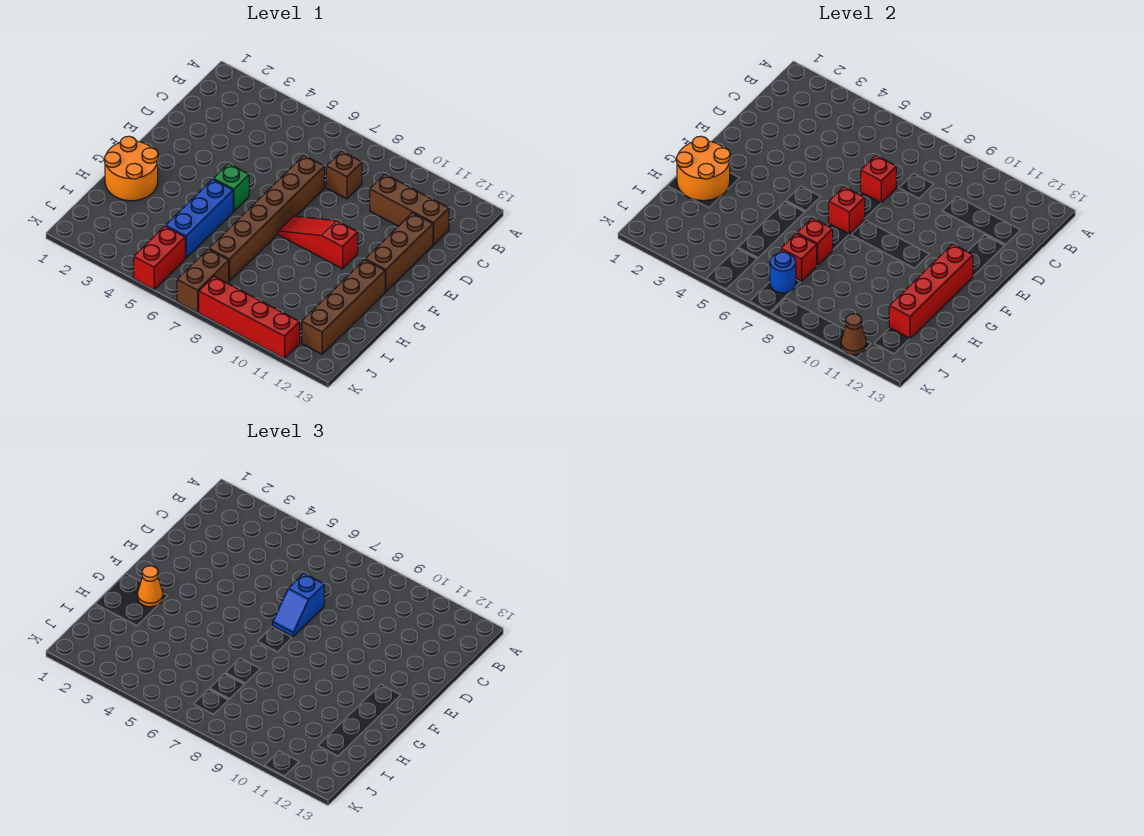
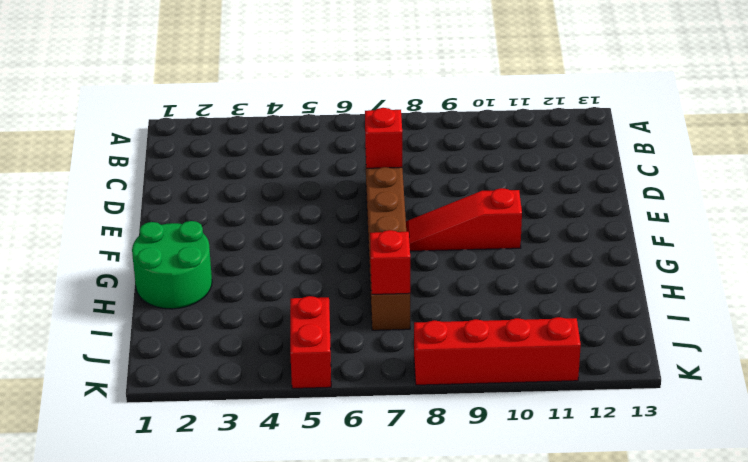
green round brick G1:H2 level 1 -> orange round brick G1:H2 level 1
none -> brown brick C8 level 1
none -> brown brick C10:C12 level 1
none -> brown brick D12:F12 level 1

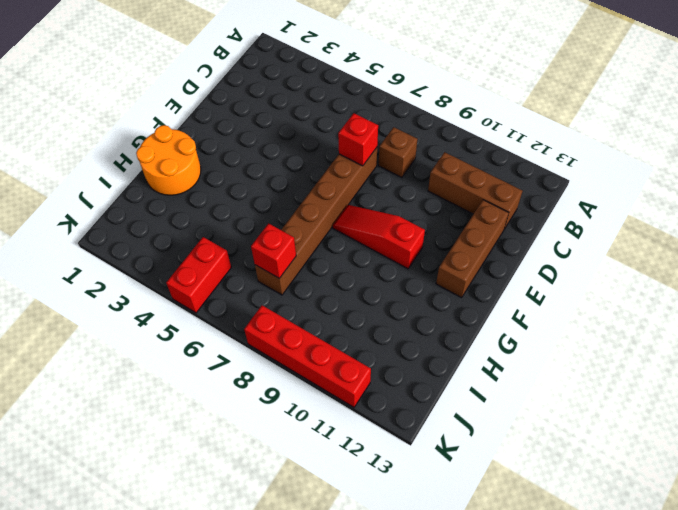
none -> green brick F5 level 1
none -> blue brick G5:I5 level 1
none -> brown brick G12:J12 level 1

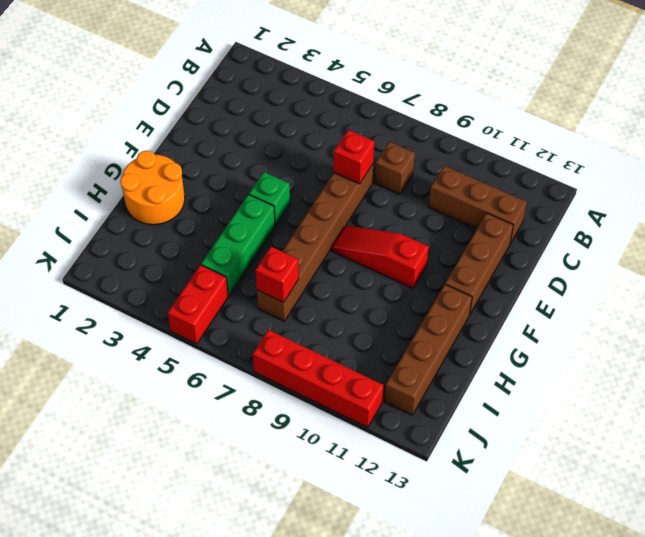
green brick G5:I5 level 1 -> blue brick G5:I5 level 1
none -> brown brick J7:K7 level 1
none -> red brick F7 level 2
none -> red brick F12:I12 level 2

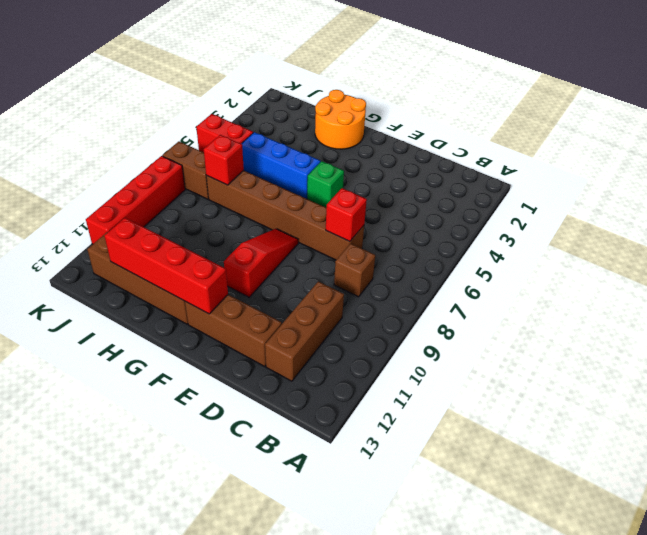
none -> red brick F7 level 2
none -> orange round brick G1:H2 level 2
none -> red brick H7 level 2

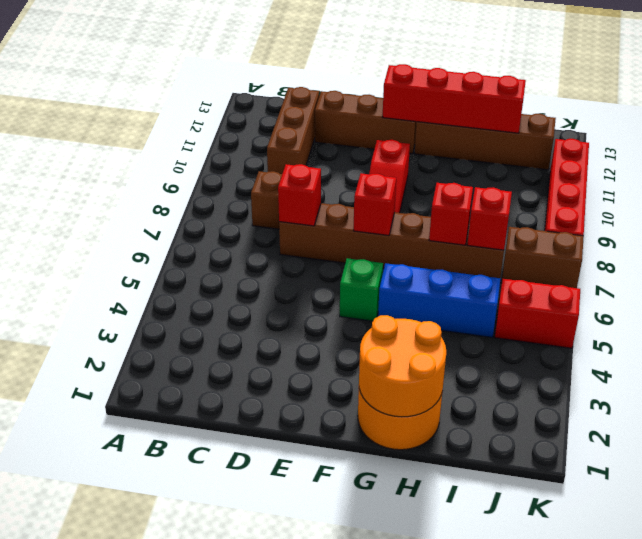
none -> blue round brick J7 level 2
none -> brown cone K11 level 2
none -> blue slope D7:E7 level 3 top D

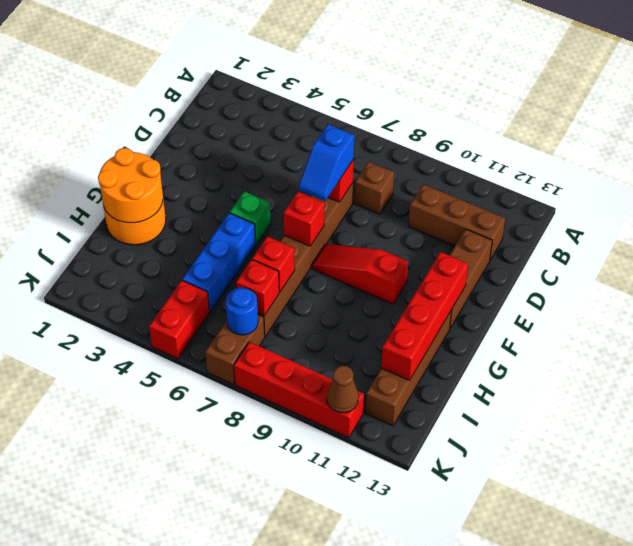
none -> orange cone G2 level 3

